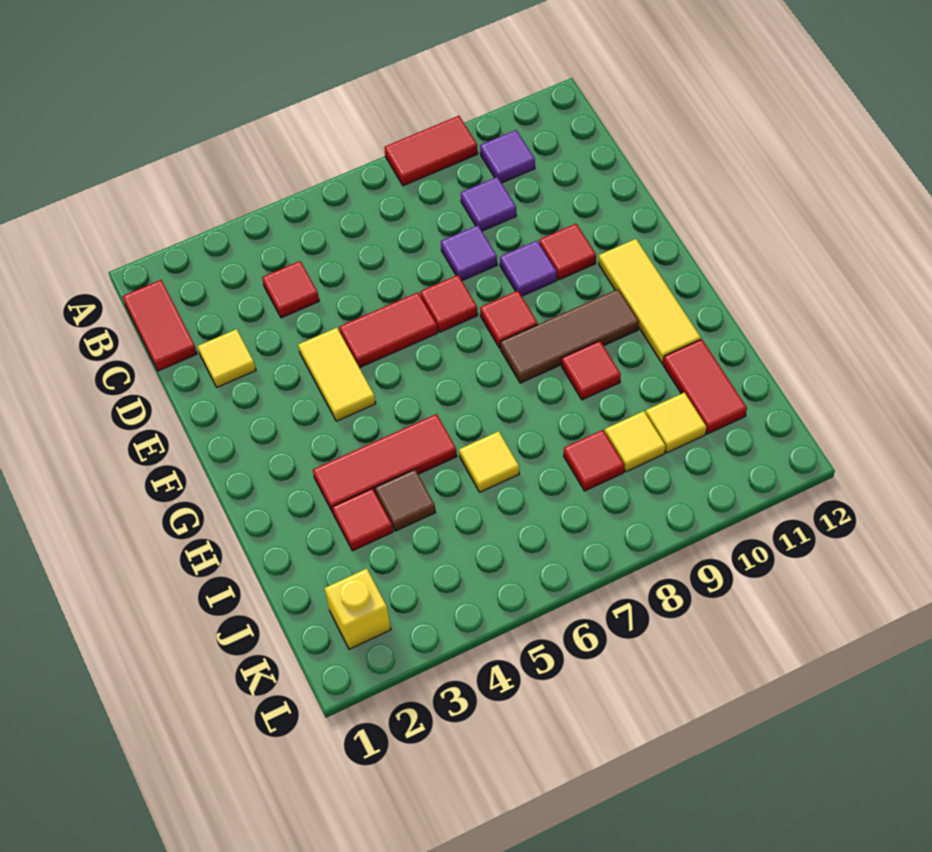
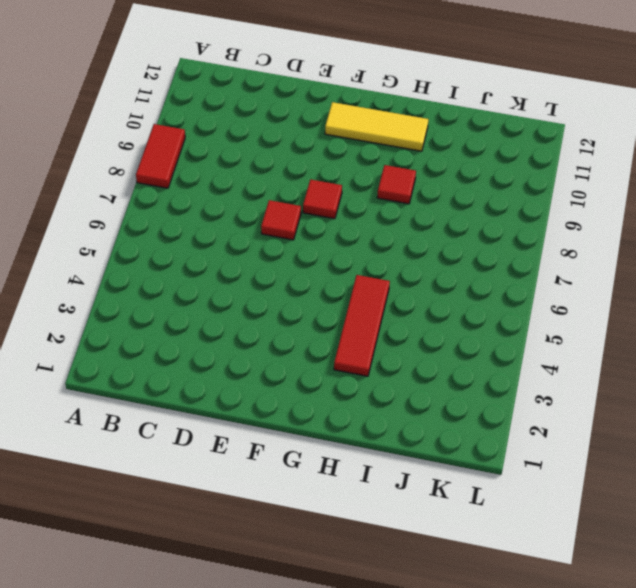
none -> red tile B1:C1 level 1
none -> purple tile B10 level 1
none -> red tile C4 level 1

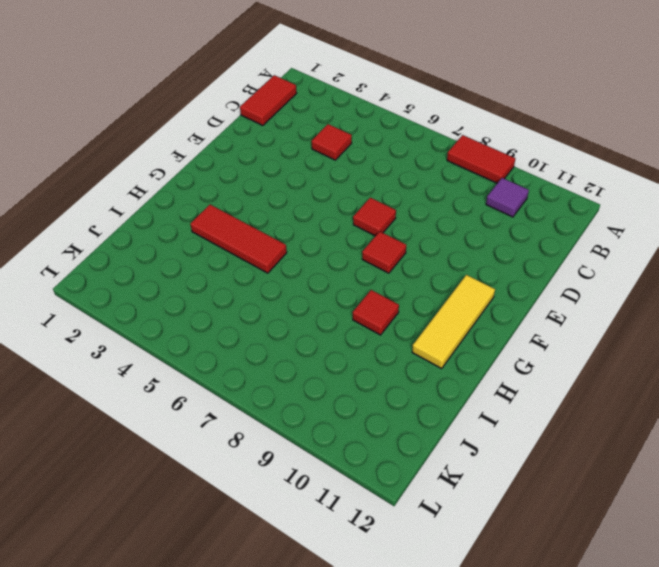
none -> purple tile C9 level 1
none -> yellow tile D2 level 1
none -> purple tile D8 level 1

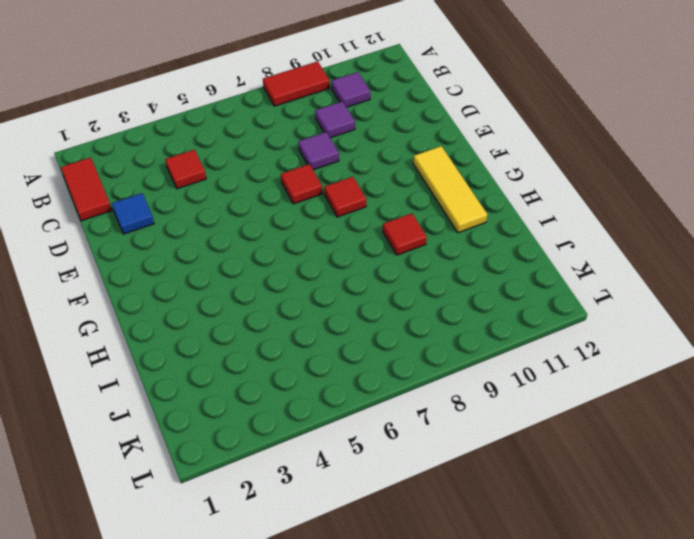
blue tile D2 level 1 -> yellow tile D2 level 1
none -> yellow tile E4:F4 level 1
none -> red tile E5:E6 level 1
none -> purple tile E9 level 1

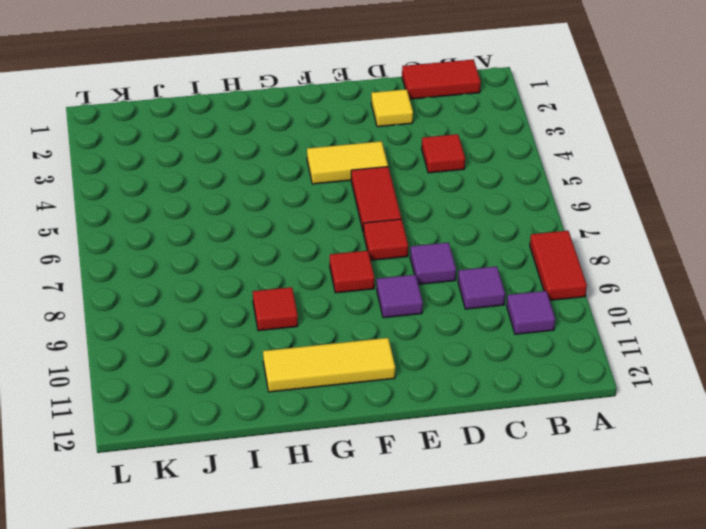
none -> red tile E10 level 1
none -> brown tile G8:G10 level 1
none -> red tile H3:H5 level 1

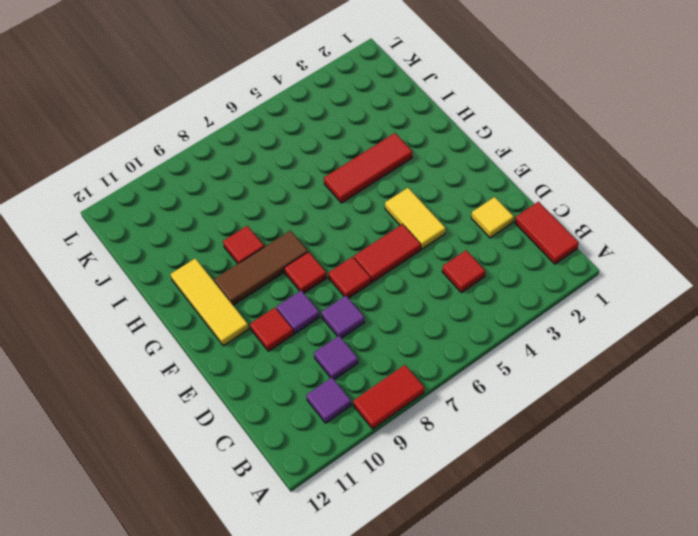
none -> red tile I3 level 1
none -> brown tile I4 level 1
none -> yellow tile I6 level 1

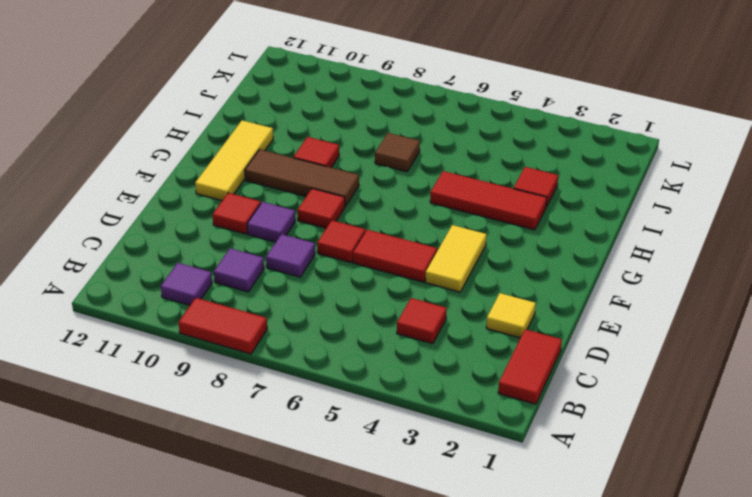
brown tile I7 level 1 -> brown tile I4 level 1
none -> yellow tile I6 level 1
none -> red tile I11:J11 level 1
none -> red tile J8 level 1

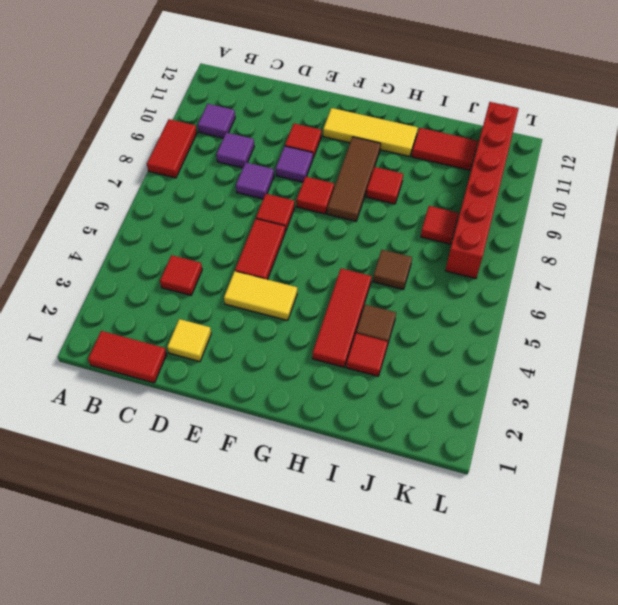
brown tile I6 level 1 -> yellow tile I6 level 1
red brick K7:K12 level 1 -> none
none -> yellow tile J9 level 1
none -> yellow tile J10 level 1
none -> yellow brick K2 level 1

